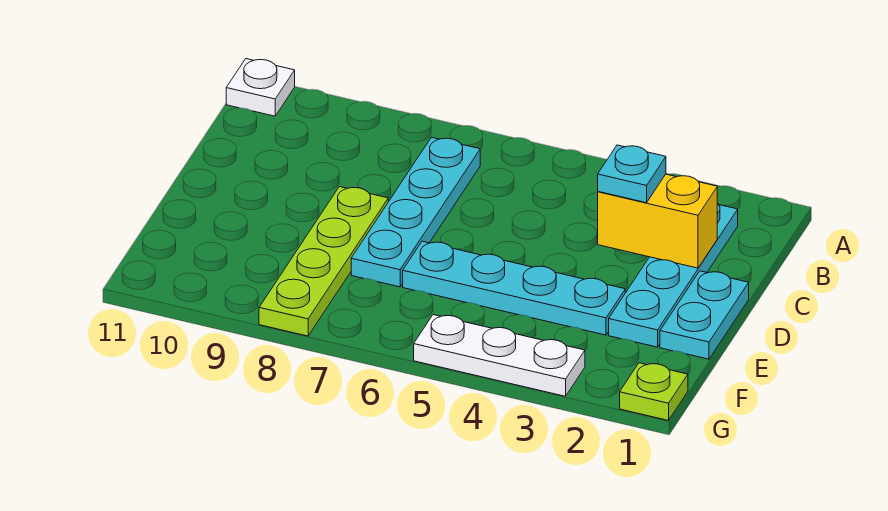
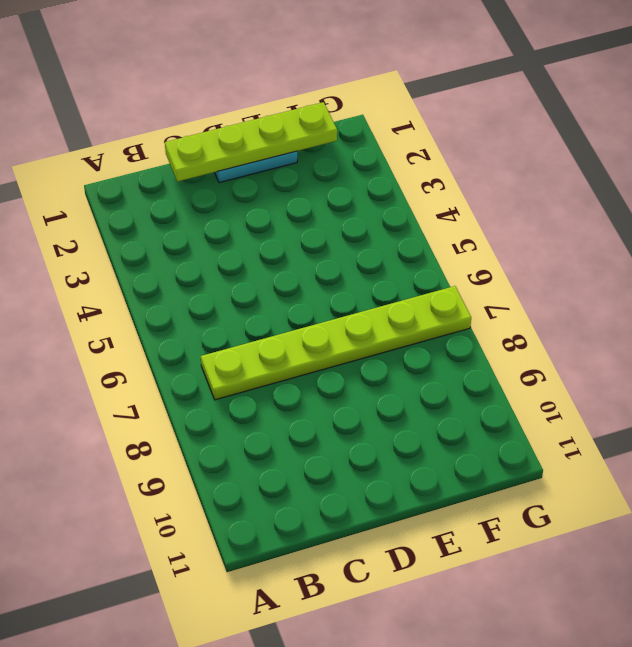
lime plate B7:G7 level 1 -> cyan plate B7:E7 level 1
lime plate C1:F1 level 2 -> lime plate D8:G8 level 1
none -> white plate A11 level 1
none -> cyan plate B2:E2 level 1

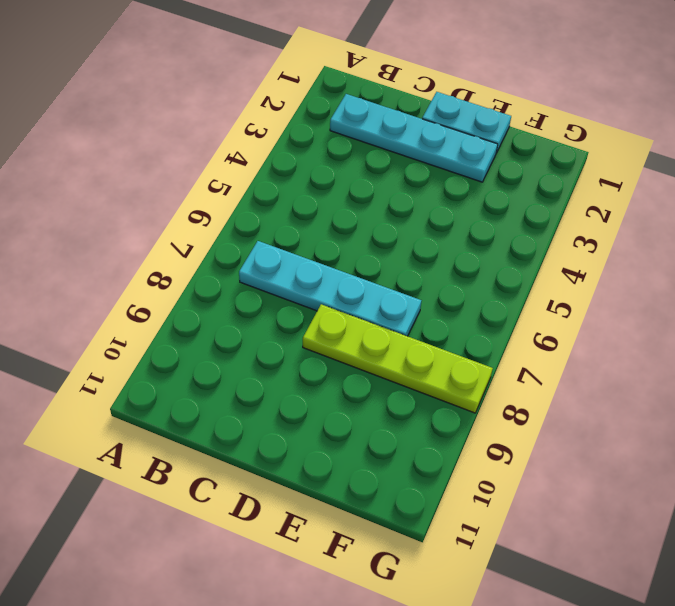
none -> white plate A11 level 1
none -> cyan plate E3:E6 level 1

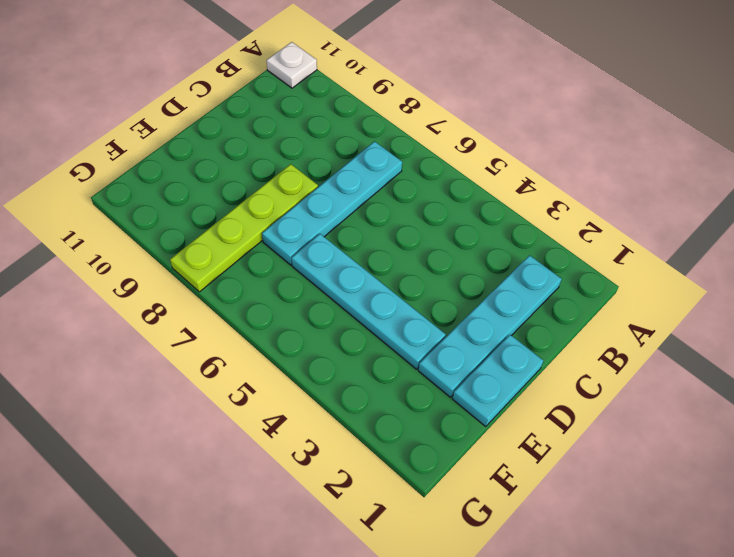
none -> lime plate G1 level 1
none -> white plate G3:G5 level 1

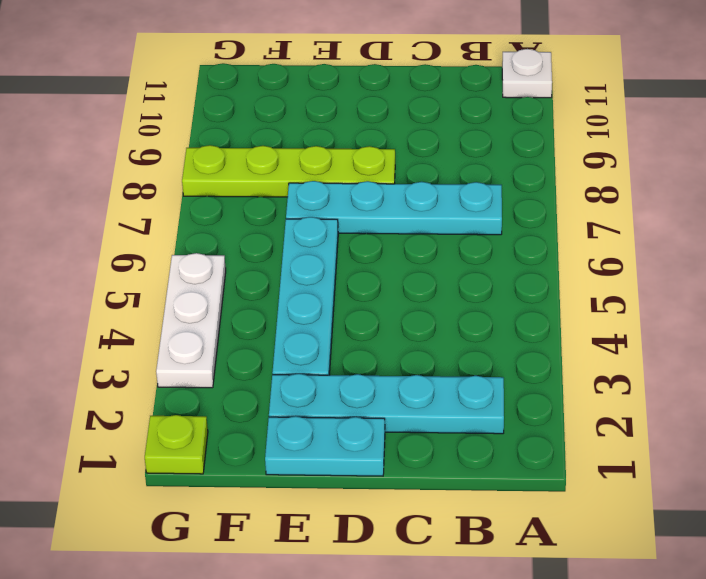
none -> yellow brick C2:C3 level 2
none -> cyan plate C3 level 3

